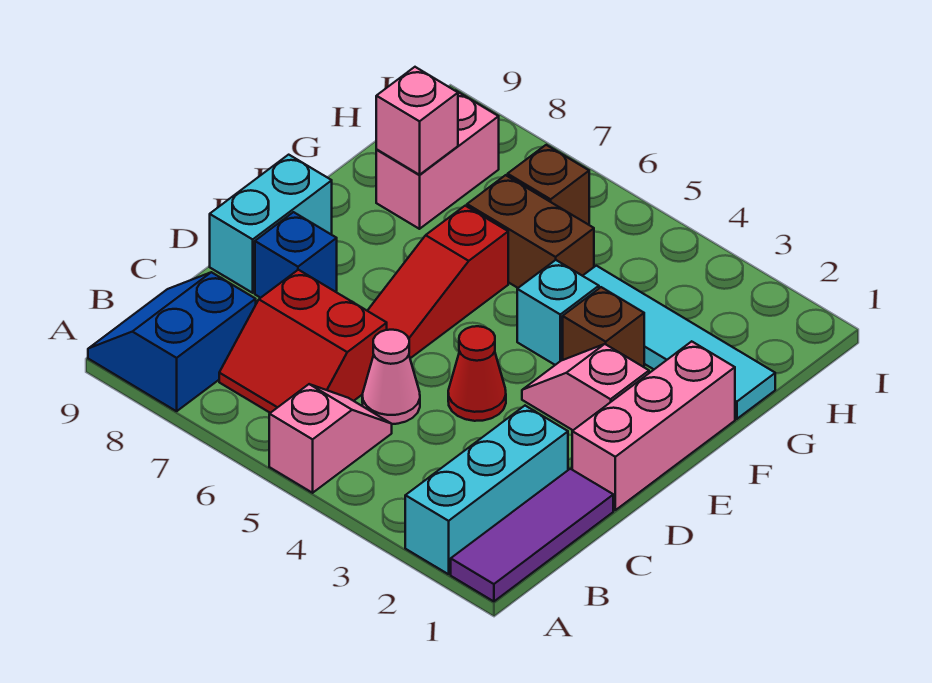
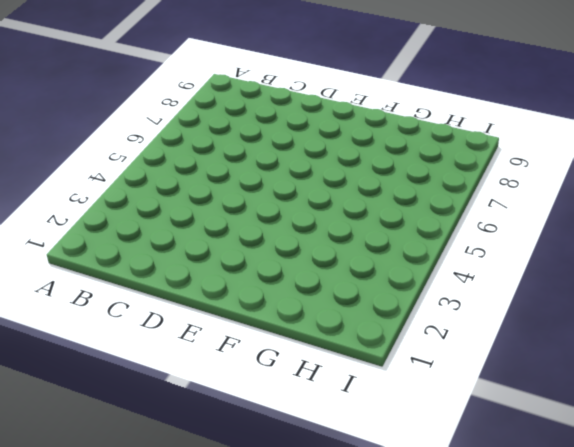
none -> purple tile A1:C1 level 1
none -> cyan brick A2:C2 level 1
none -> pink slope A5:B5 level 1 top A

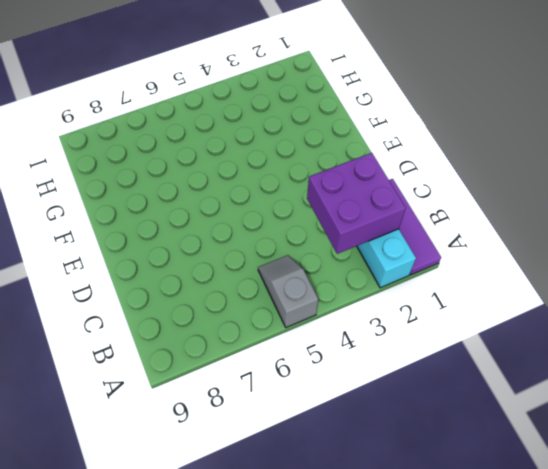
grey slope A5:B5 level 1 top A -> pink slope A5:B5 level 1 top A
purple brick B2:C3 level 2 -> none
none -> blue slope A8:B9 level 1 top 8
none -> red slope B6:C7 level 1 top C
none -> pink cone C5 level 1

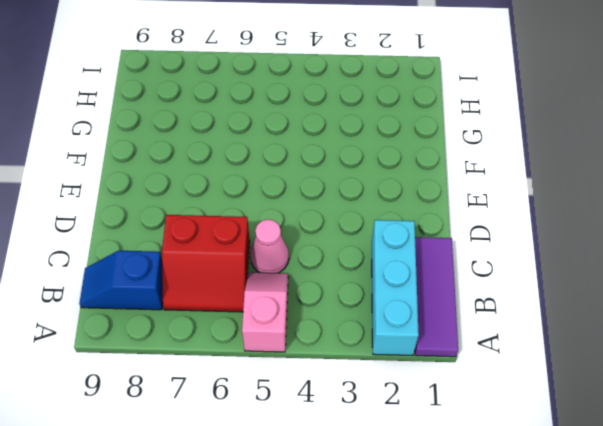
blue slope B8:B9 level 1 top 8 -> blue slope A8:B9 level 1 top 8
none -> pink brick D1:F1 level 1
none -> red cone D4 level 1
none -> red slope D6:F6 level 1 top F

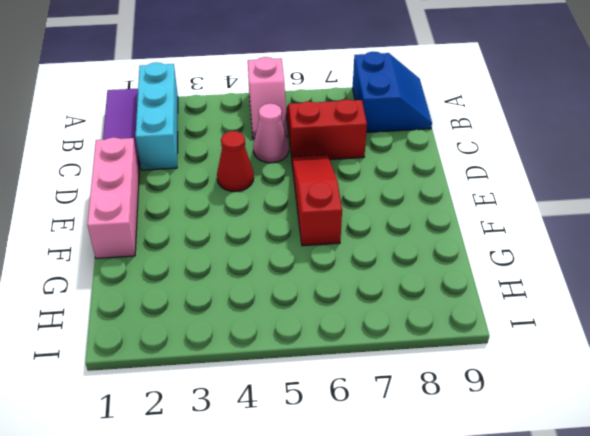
none -> blue brick D8 level 1
none -> cyan brick D9:E9 level 1
none -> pink slope E2:E3 level 1 top 2

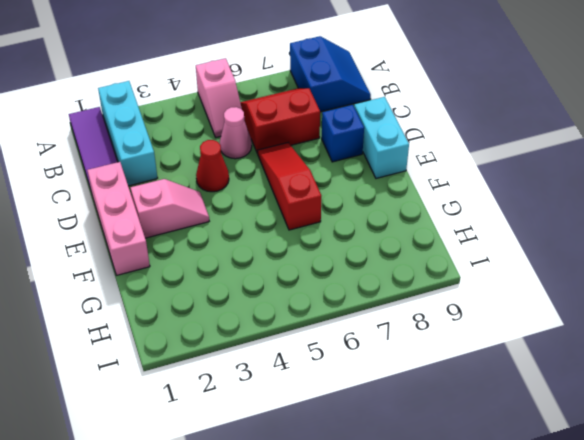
none -> brown brick F3 level 1
none -> cyan brick F4 level 1
none -> cyan tile G1:G4 level 1

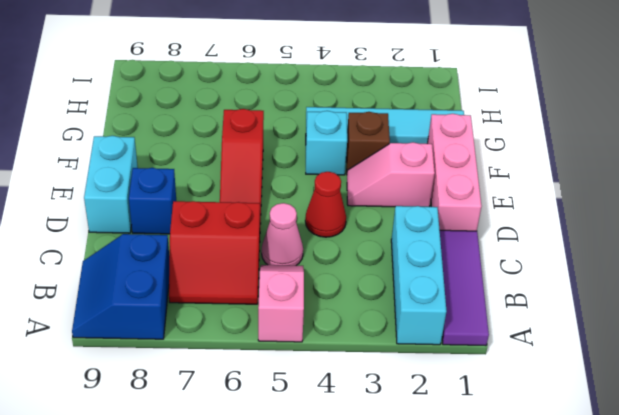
none -> brown brick G5:G6 level 1
none -> pink brick G8:H8 level 1
none -> brown brick H6 level 1

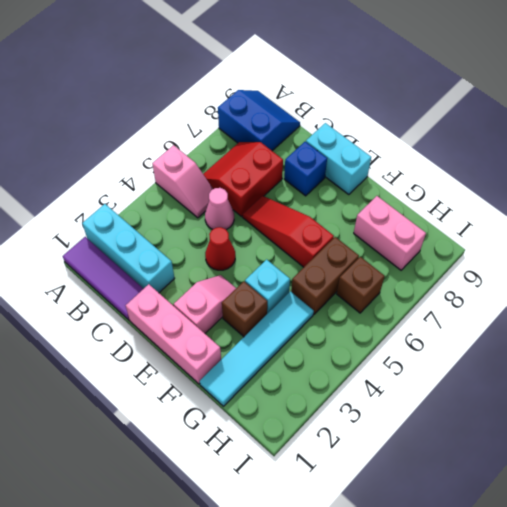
none -> pink brick G8 level 2

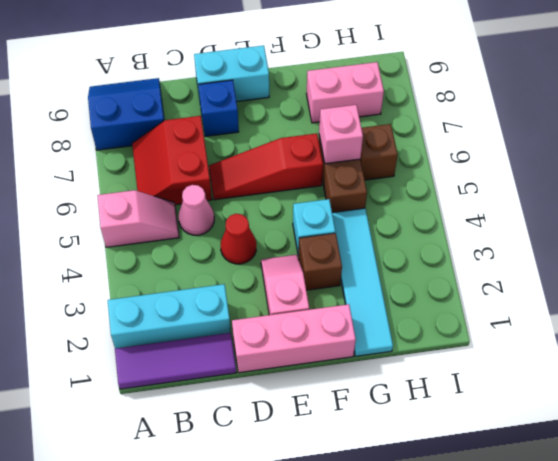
pink brick G6 level 2 -> pink brick G8 level 2

